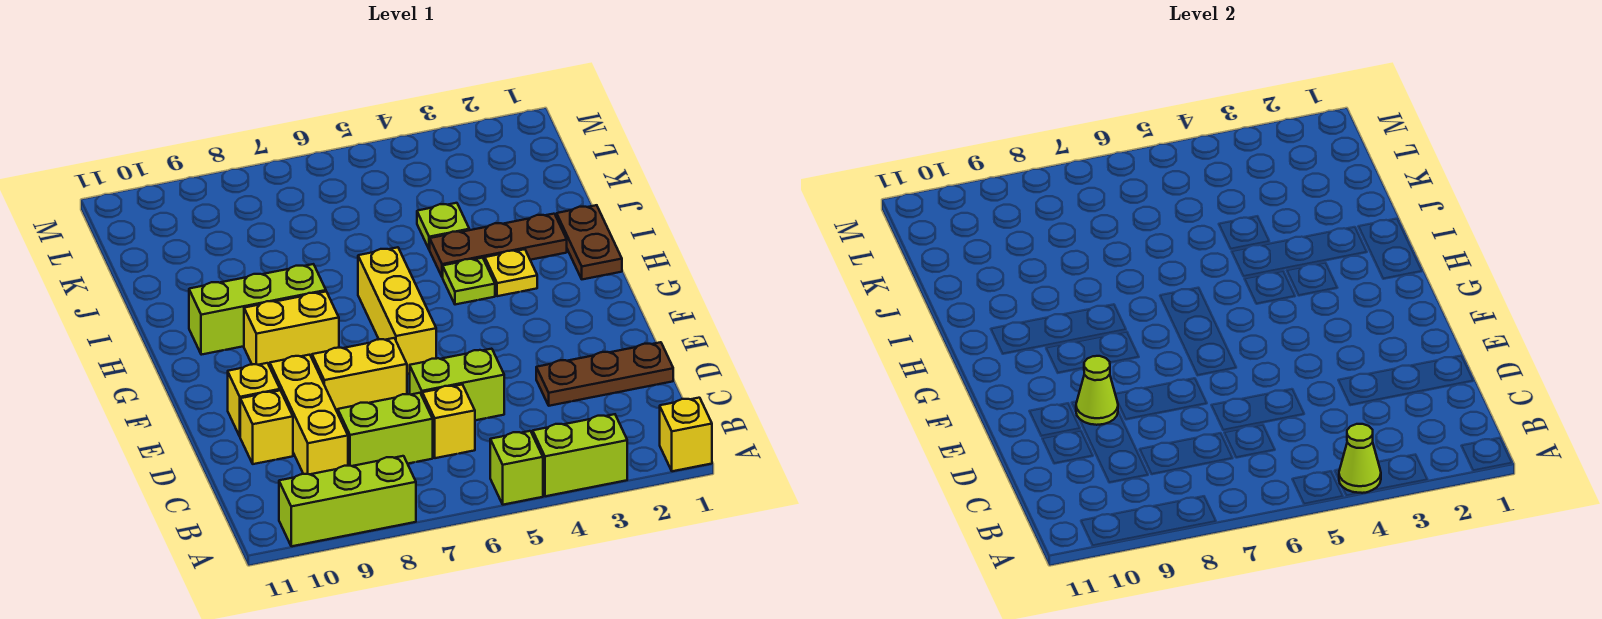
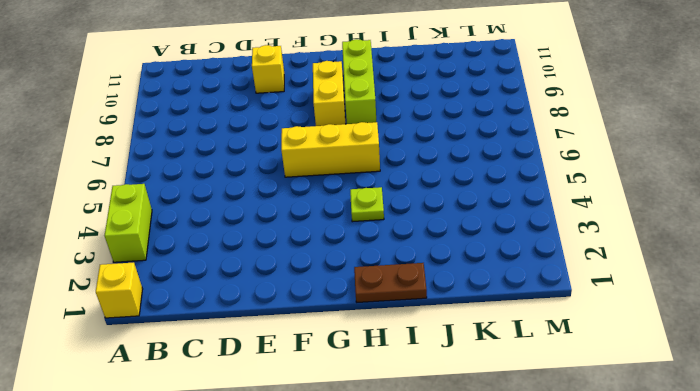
none -> lime brick A5 level 1
none -> lime brick A8:A10 level 1
none -> yellow brick C6 level 1

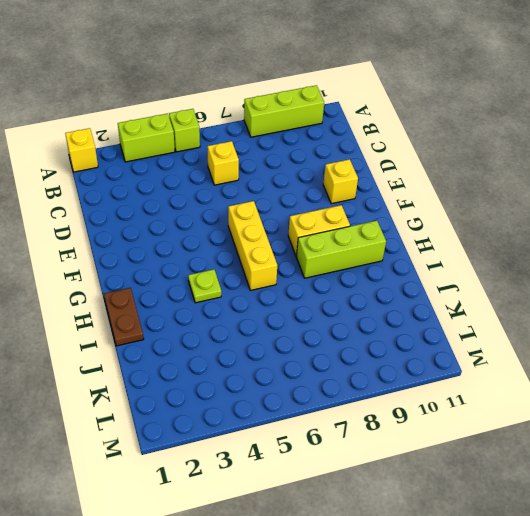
none -> lime brick C7:C8 level 1
none -> yellow brick C9:E9 level 1
none -> brown plate D1:D3 level 1

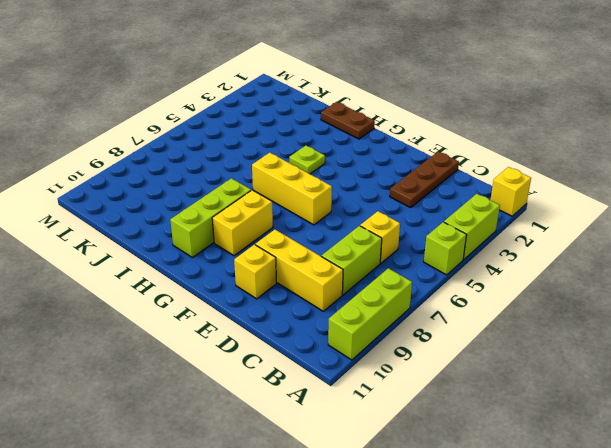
none -> lime brick D5:D6 level 1
none -> yellow brick D10 level 1
none -> yellow brick E7:E8 level 1

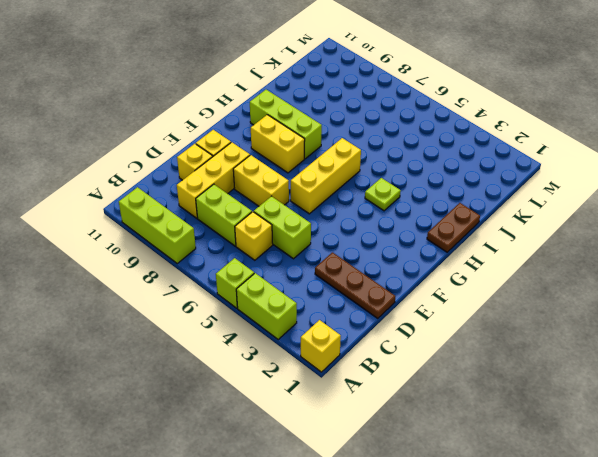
none -> yellow plate H3 level 1
none -> brown plate I2:I4 level 1
none -> lime plate J4 level 1

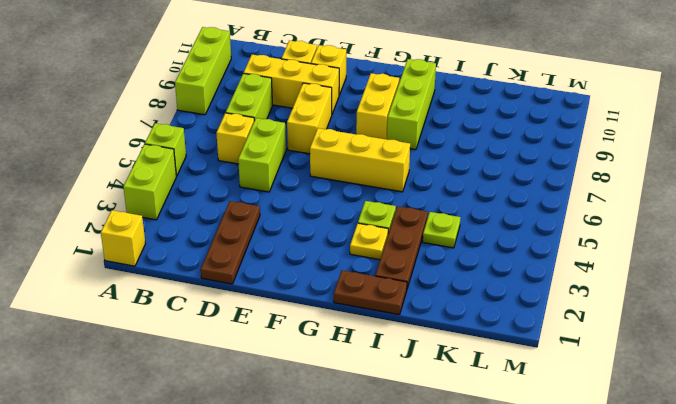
none -> lime cone A4 level 2
none -> lime cone E9 level 2

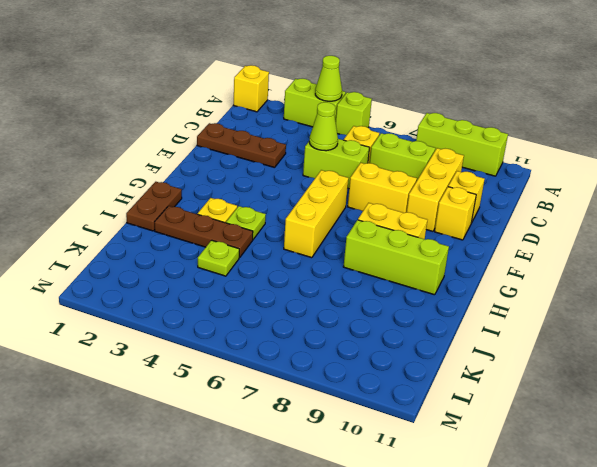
lime cone D5 level 2 -> lime cone E9 level 2

